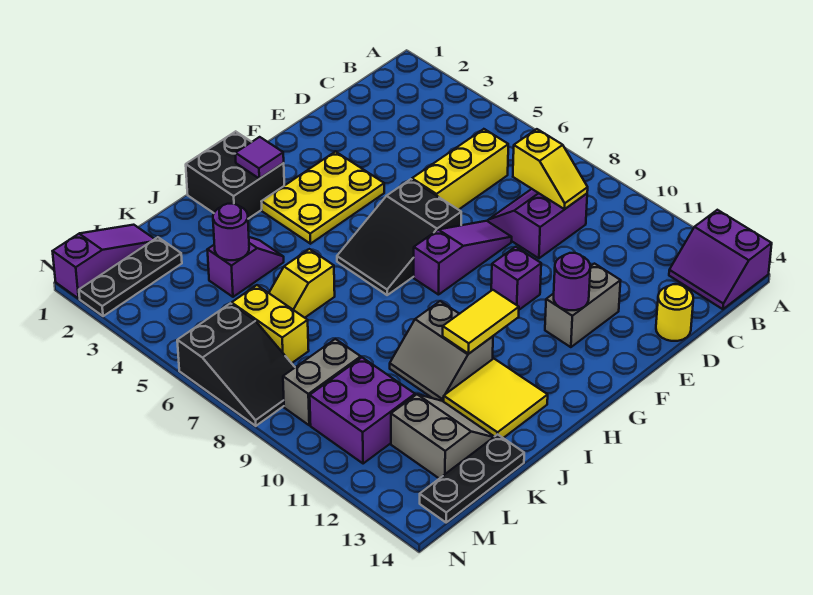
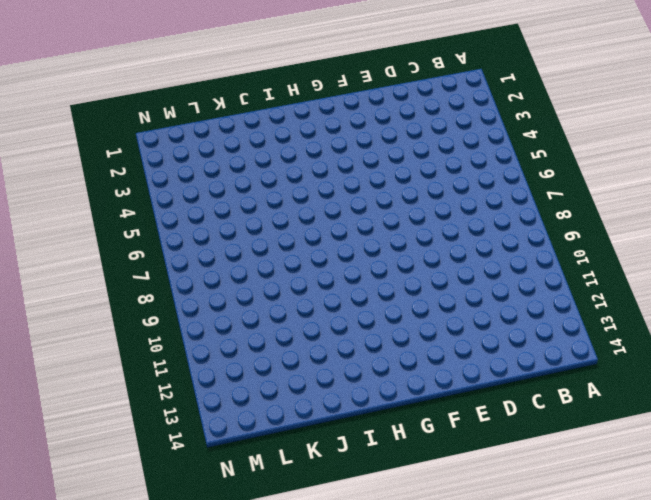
none -> purple slope A13:B14 level 1 top A
none -> yellow brick C6:E6 level 1
none -> purple slope C8:D9 level 1 top 9

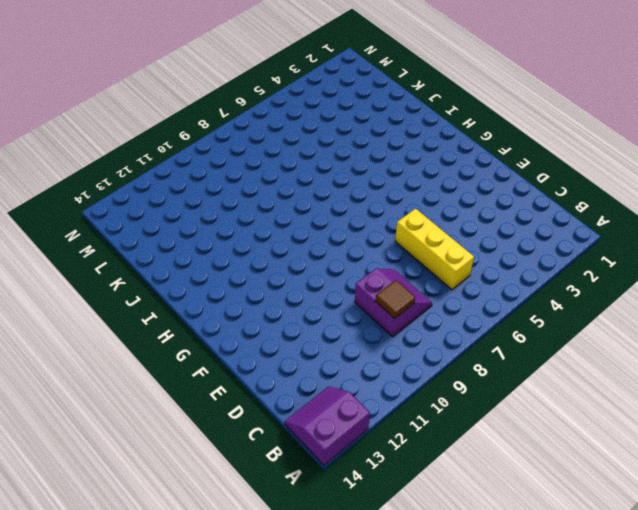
brown tile C9 level 2 -> yellow slope C8:C9 level 2 top 8
none -> yellow round brick D14 level 1
none -> purple slope E8:G8 level 1 top G
none -> grey brick E12:F12 level 1

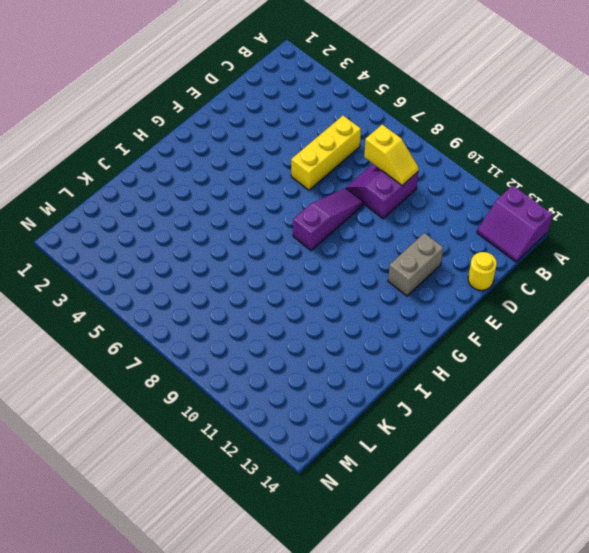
none -> yellow plate F3:H4 level 1
none -> black slope F6:H7 level 1 top F
none -> purple brick F10 level 1

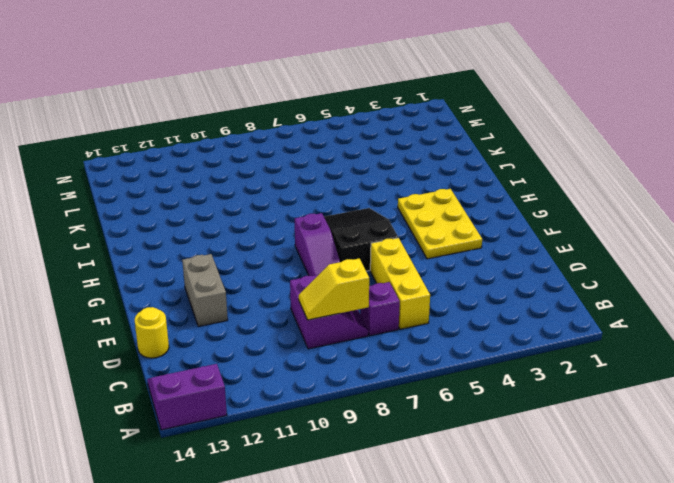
purple brick C7 level 1 -> purple brick F10 level 1
none -> black brick H1:I2 level 1
none -> grey slope I10:J11 level 1 top I
none -> yellow tile I12:J13 level 1

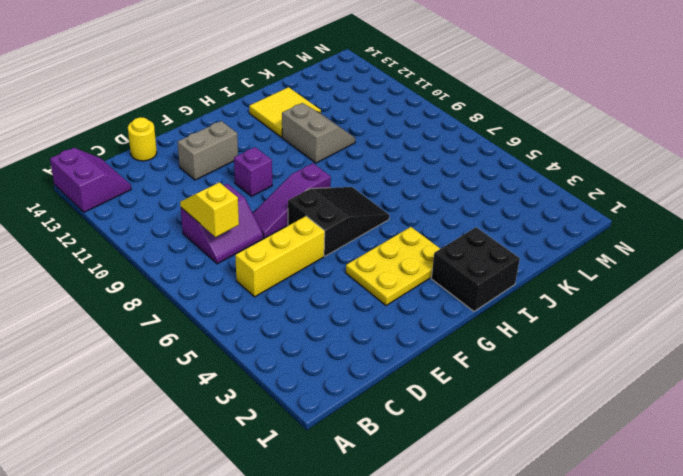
none -> purple slope J4:K4 level 1 top K
none -> yellow slope J6:K6 level 1 top J
none -> grey slope K12:L13 level 1 top L

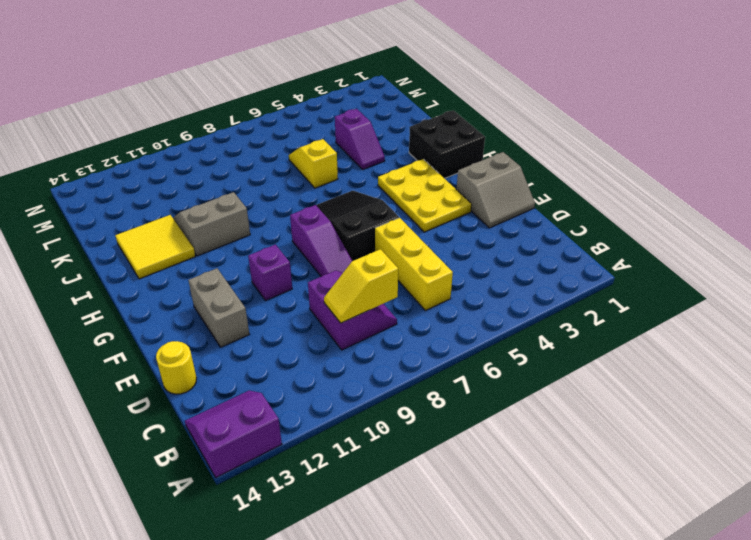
grey slope E1:F2 level 1 top F -> grey slope K12:L13 level 1 top L
none -> black plate K14:M14 level 1
none -> purple slope L1:N1 level 1 top N
none -> black plate L2:N2 level 1

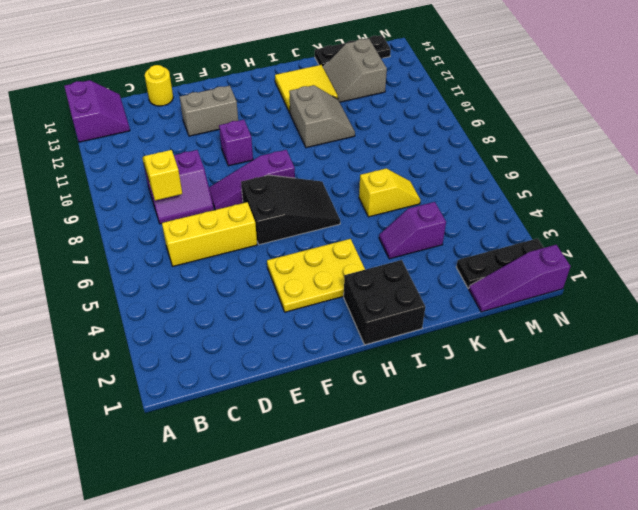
none -> yellow brick L6:L7 level 1
none -> grey brick L9:M9 level 1
none -> purple brick L10:M11 level 1

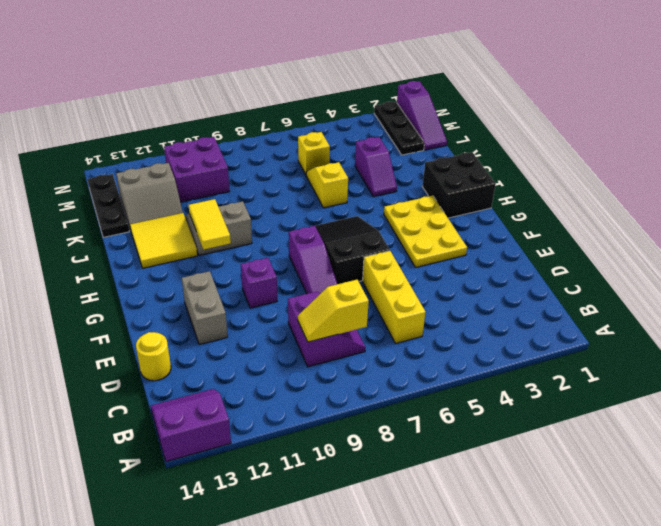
yellow brick L6 level 1 -> yellow brick L6:L7 level 1
none -> grey brick L9:M9 level 1
none -> black slope M6:N8 level 1 top 6
none -> purple round brick F12 level 2

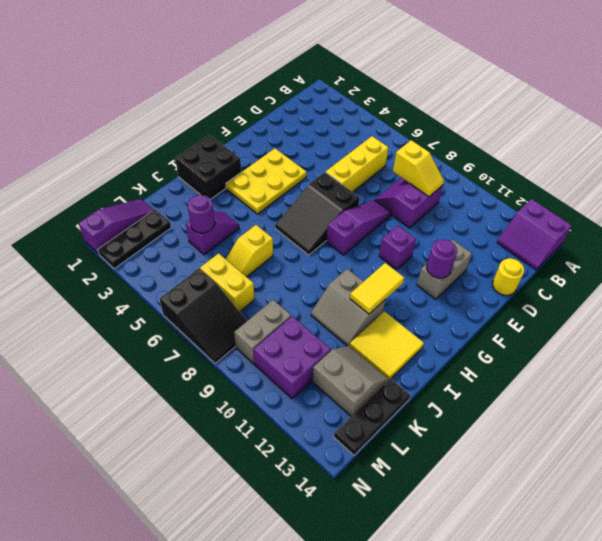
none -> purple tile H2 level 2

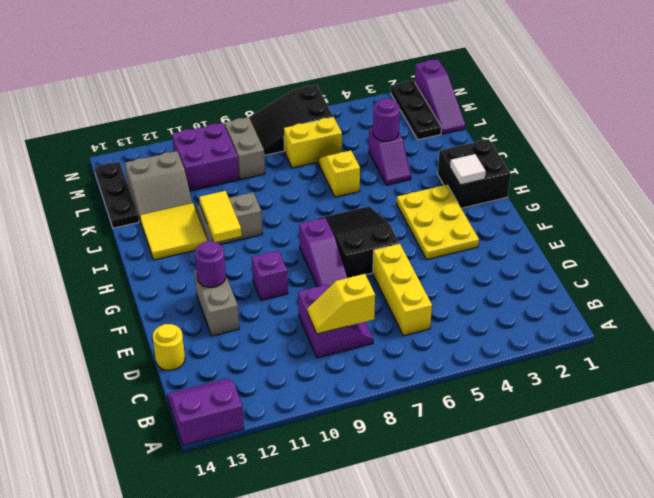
white tile H2 level 2 -> purple tile H2 level 2

